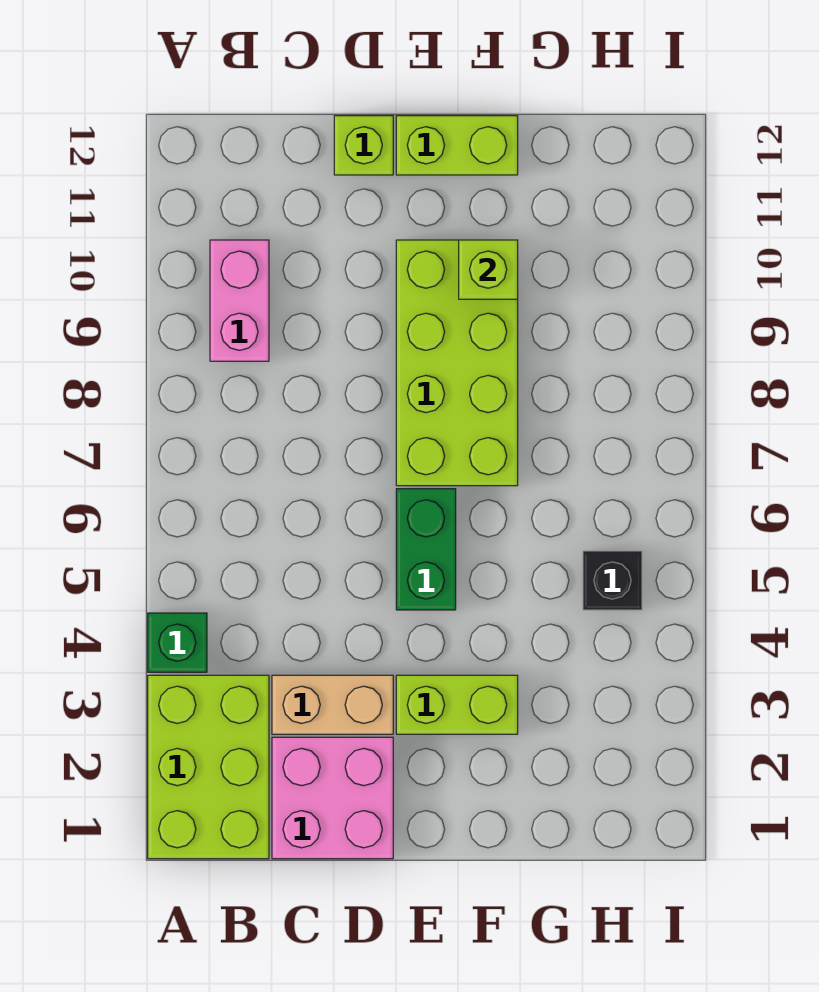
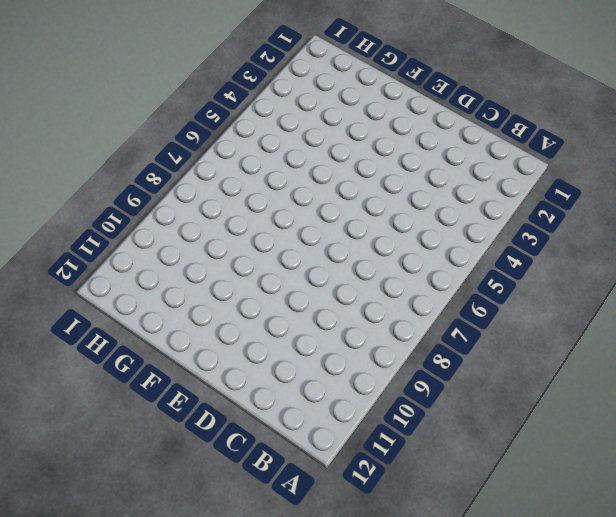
none -> lime brick A1:B3 level 1
none -> green brick A4 level 1
none -> pink brick B9:B10 level 1

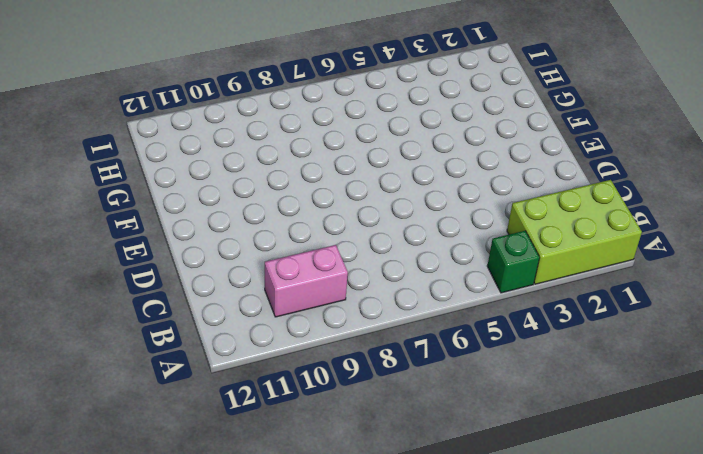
none -> pink brick C1:D2 level 1
none -> tan brick C3:D3 level 1
none -> lime brick D12 level 1

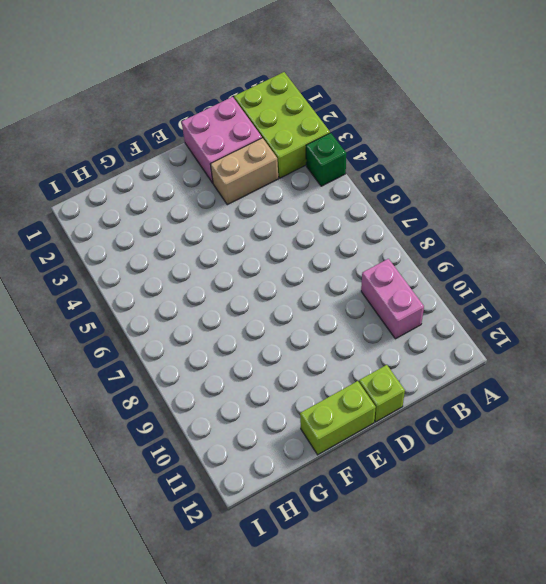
none -> lime brick E3:F3 level 1
none -> green brick E5:E6 level 1
none -> lime brick E7:F10 level 1

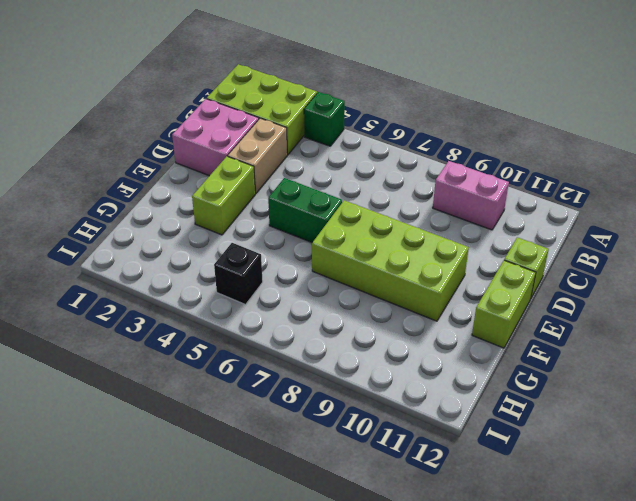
none -> lime brick F10 level 2

